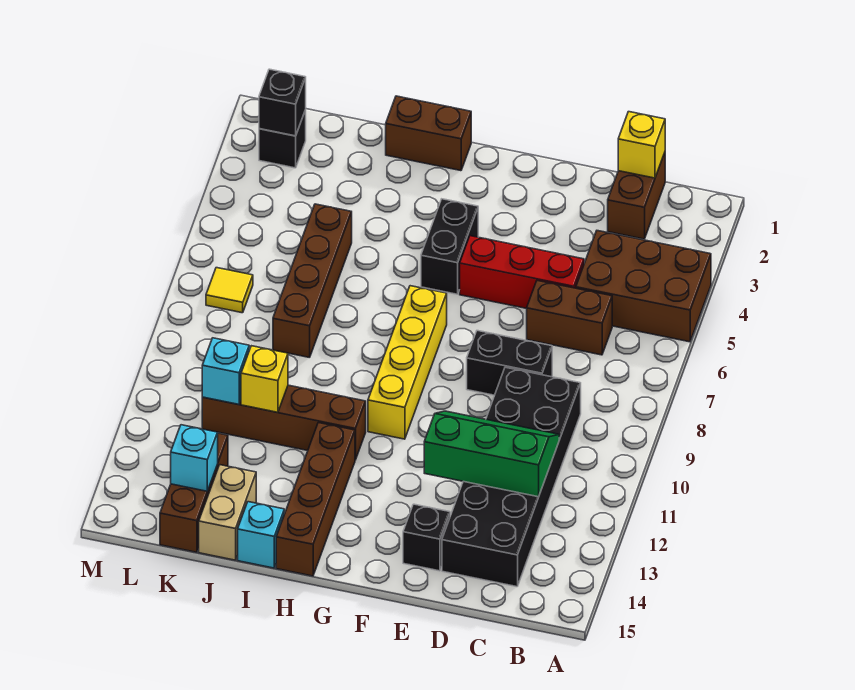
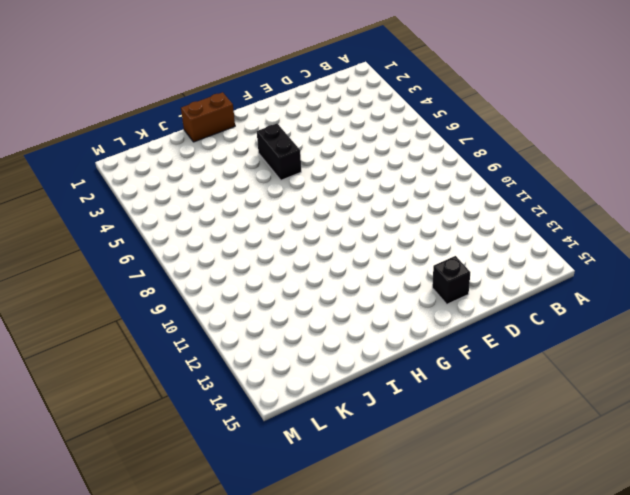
none -> brown brick A4:C5 level 1
none -> brown brick C1:C2 level 1
none -> brown brick C6:D6 level 1

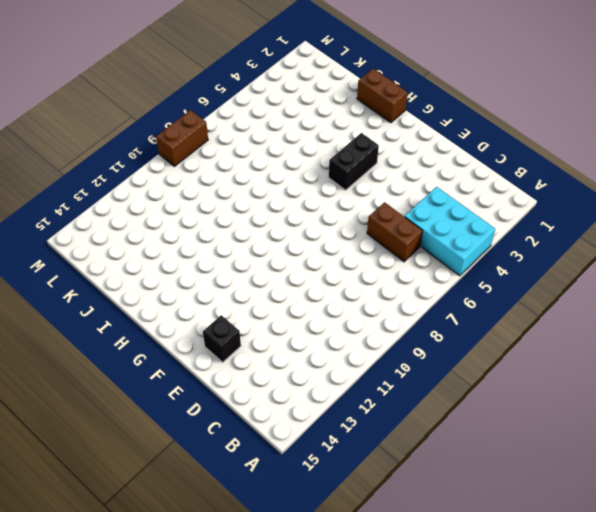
cyan brick A4:C5 level 1 -> brown brick A4:C5 level 1
brown brick M8:M9 level 1 -> brown brick C1:C2 level 1
none -> black brick C9:D14 level 1
none -> red brick D5:F5 level 1
none -> black brick D8:E8 level 1

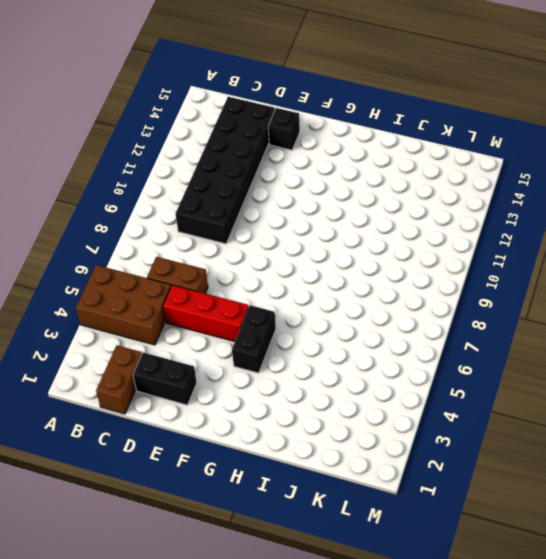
black brick D2:E2 level 1 -> black brick D8:E8 level 1
none -> yellow brick G7:G10 level 1
none -> brown brick H1:I1 level 1
none -> brown brick H11:K11 level 1

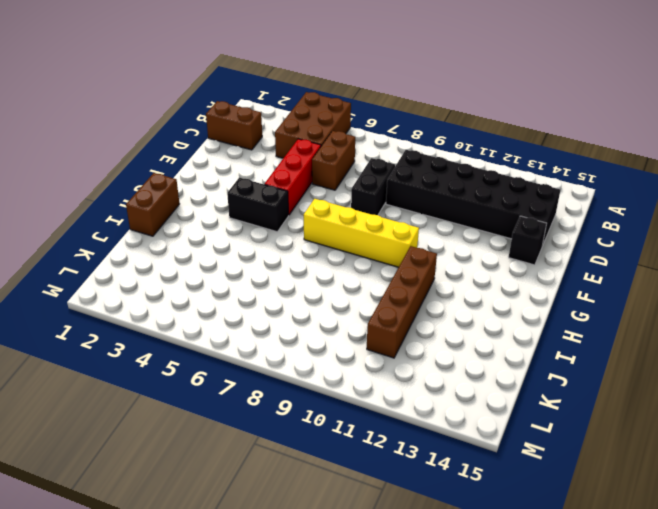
none -> brown brick H12:H15 level 1
none -> cyan brick I15 level 1
none -> brown brick J5:J8 level 1

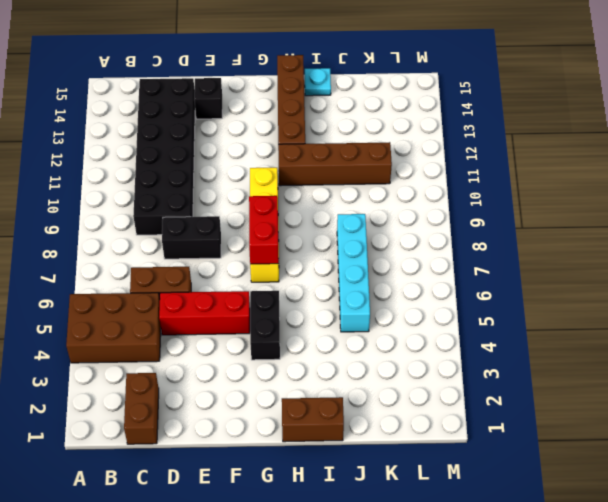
red brick G7:G8 level 2 -> none
cyan plate I15 level 1 -> cyan brick I15 level 1
cyan brick J5:J8 level 1 -> brown brick J5:J8 level 1
none -> tan brick J14:J15 level 1
none -> brown brick K13:K15 level 1
none -> black brick L2 level 1

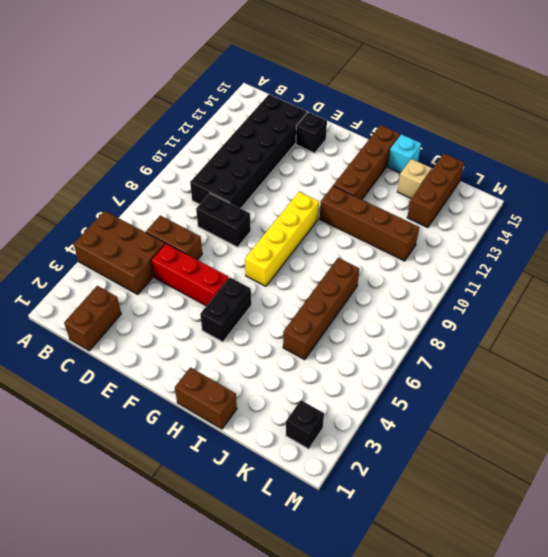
tan brick J14 level 1 -> tan brick J14:J15 level 1
none -> yellow tile L7 level 1
none -> yellow brick C1 level 2
none -> green slope C11:E12 level 2 top 12

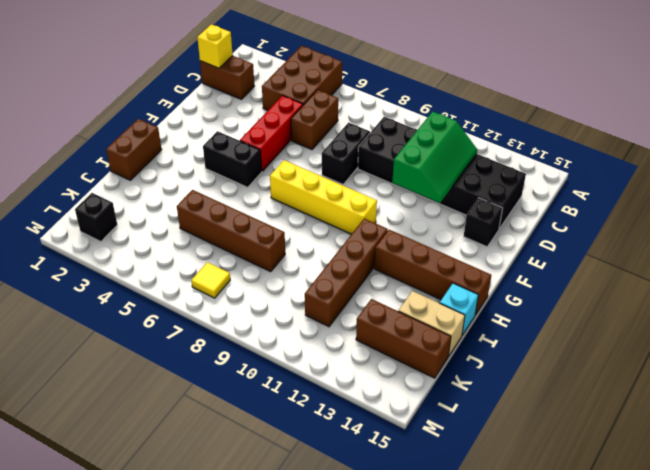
green slope C11:E12 level 2 top 11 -> green slope C11:E12 level 2 top 12
none -> yellow brick J11 level 2
none -> cyan brick K11 level 2
none -> cyan brick K14 level 2

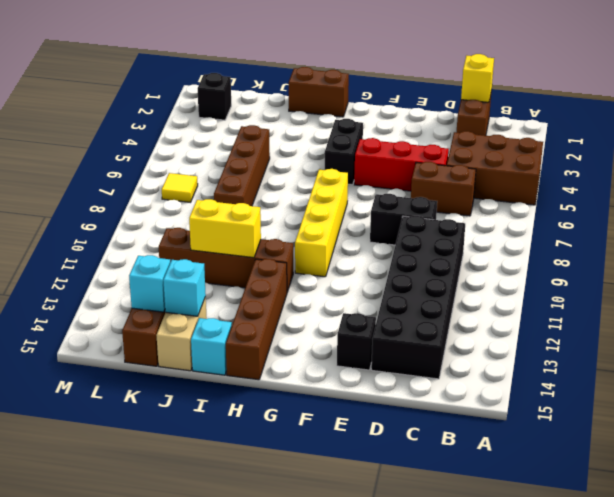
yellow brick I11:J11 level 2 -> yellow brick J11 level 2
cyan brick J14 level 2 -> cyan brick K11 level 2
none -> green slope C11:E12 level 2 top 12
none -> black brick L2 level 2

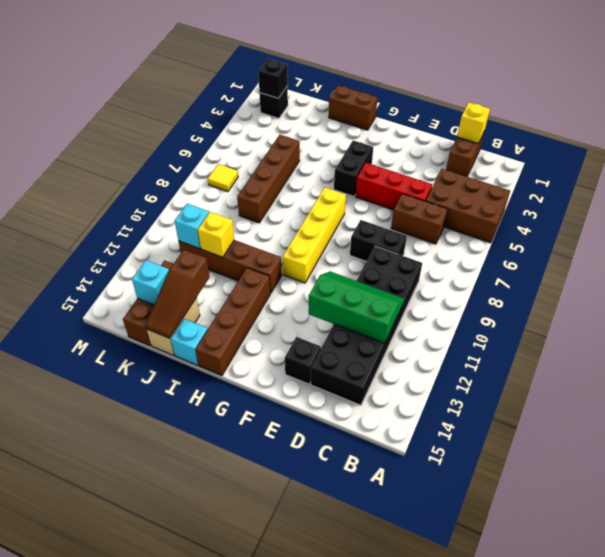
brown slope J13:J15 level 2 top 13 -> none

